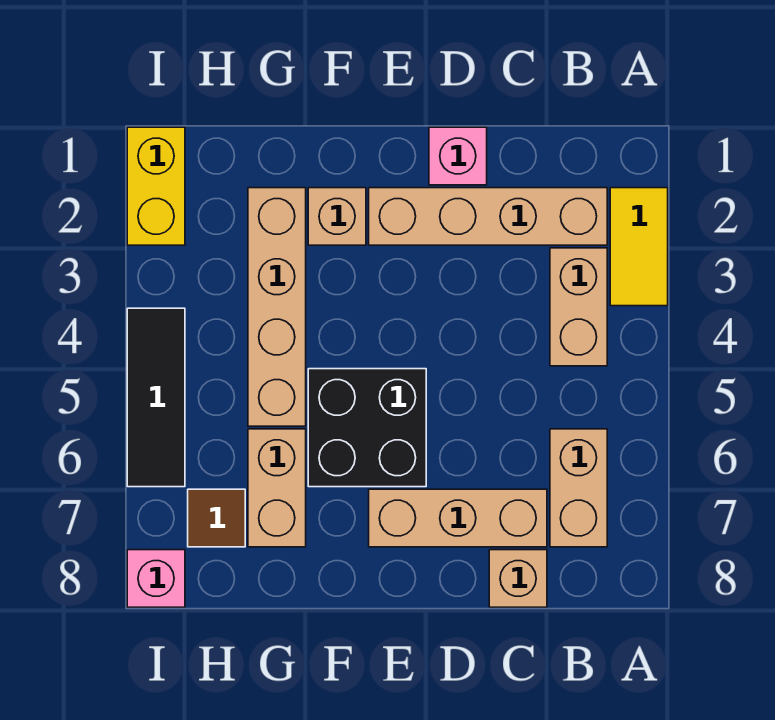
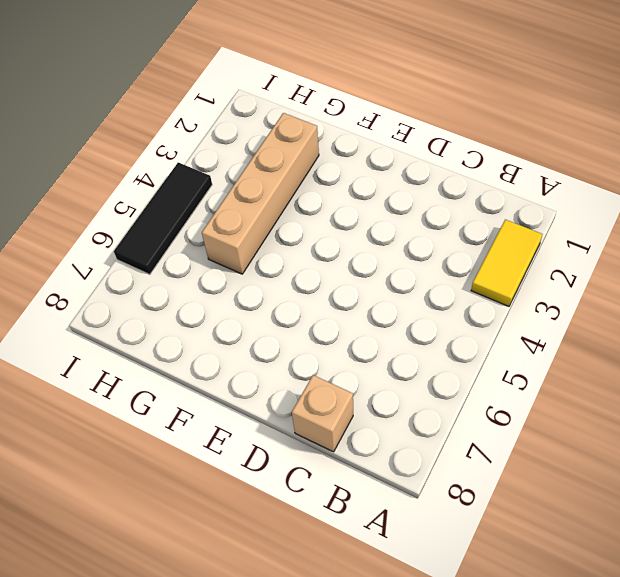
none -> tan brick B2:E2 level 1
none -> tan brick B3:B4 level 1
none -> tan brick B6:B7 level 1

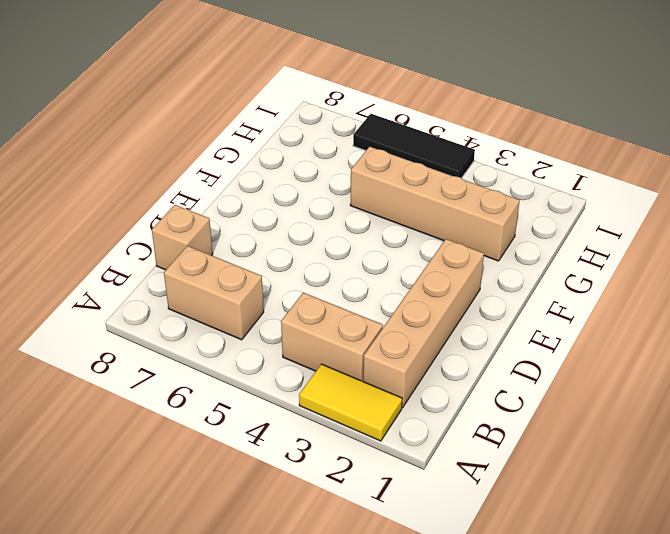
none -> tan brick C7:E7 level 1
none -> pink brick D1 level 1
none -> black brick E5:F6 level 1

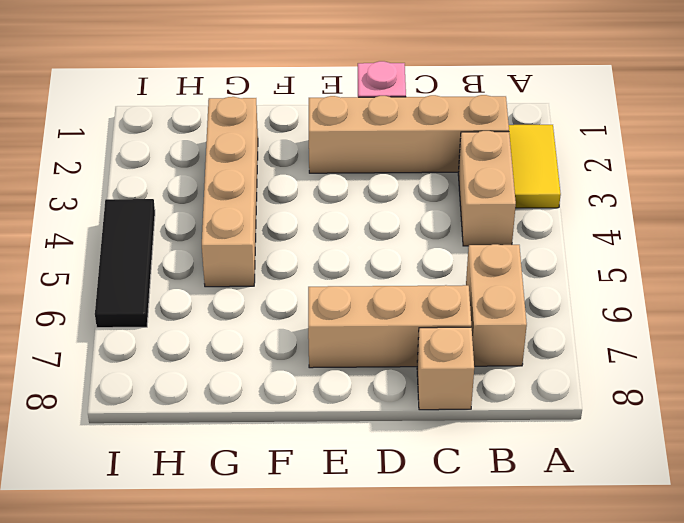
none -> black brick E5:F6 level 1
none -> tan brick F2 level 1
none -> tan brick G6:G7 level 1

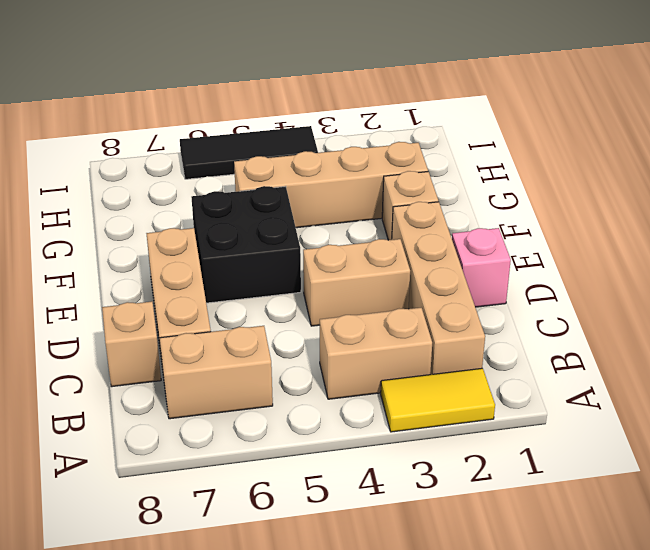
tan brick D3:D4 level 1 -> tan brick G6:G7 level 1
none -> brown tile H7 level 1
none -> yellow brick I1:I2 level 1
none -> pink brick I8 level 1

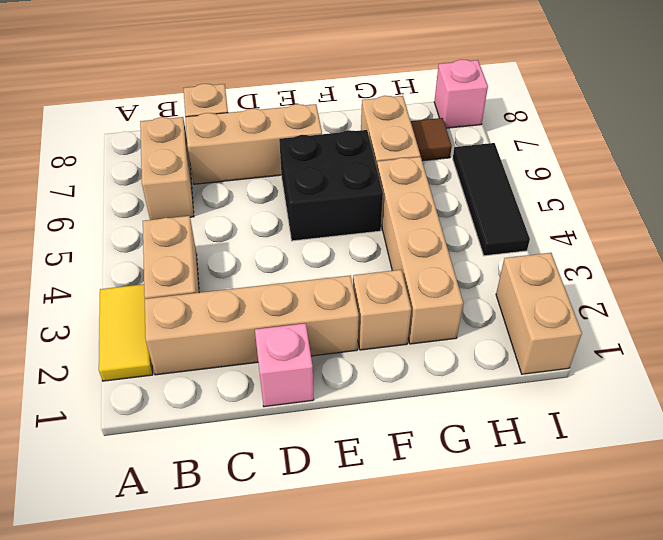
tan brick I1:I2 level 1 -> yellow brick I1:I2 level 1

